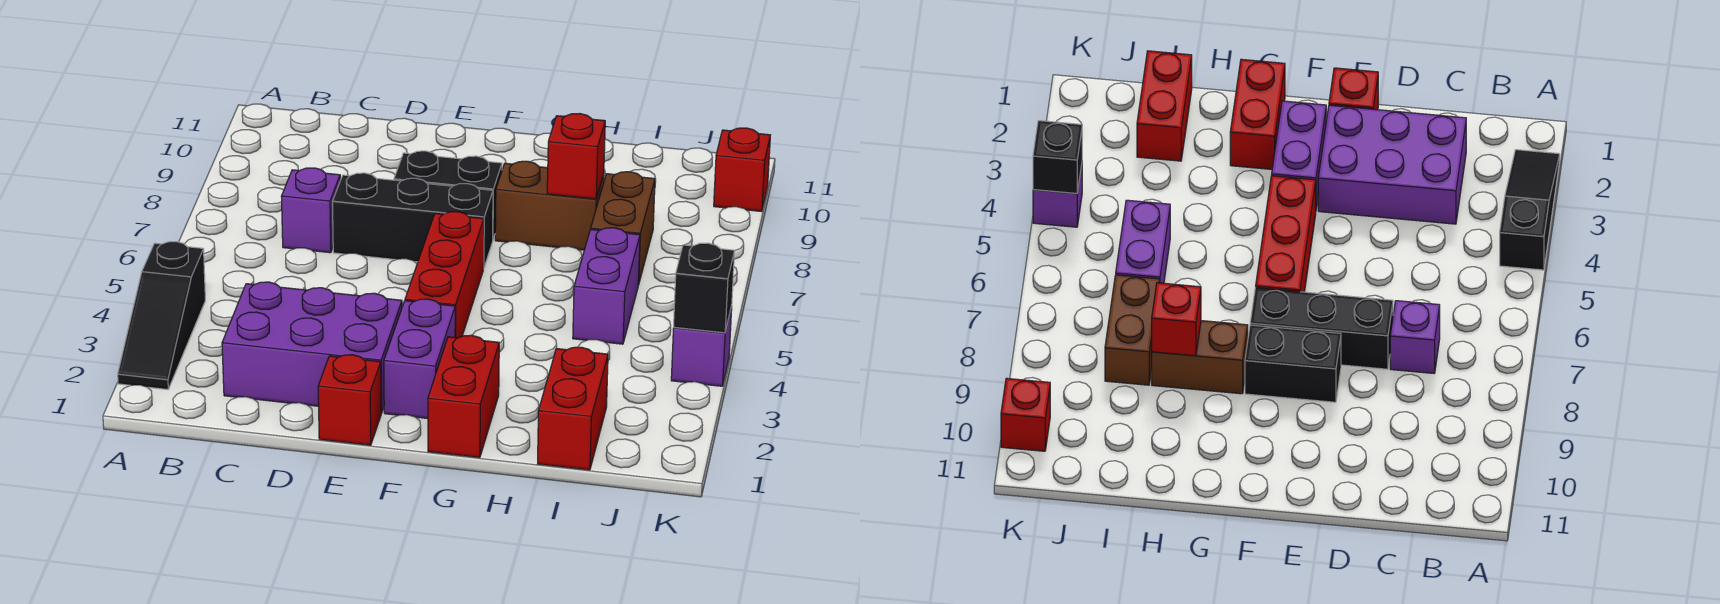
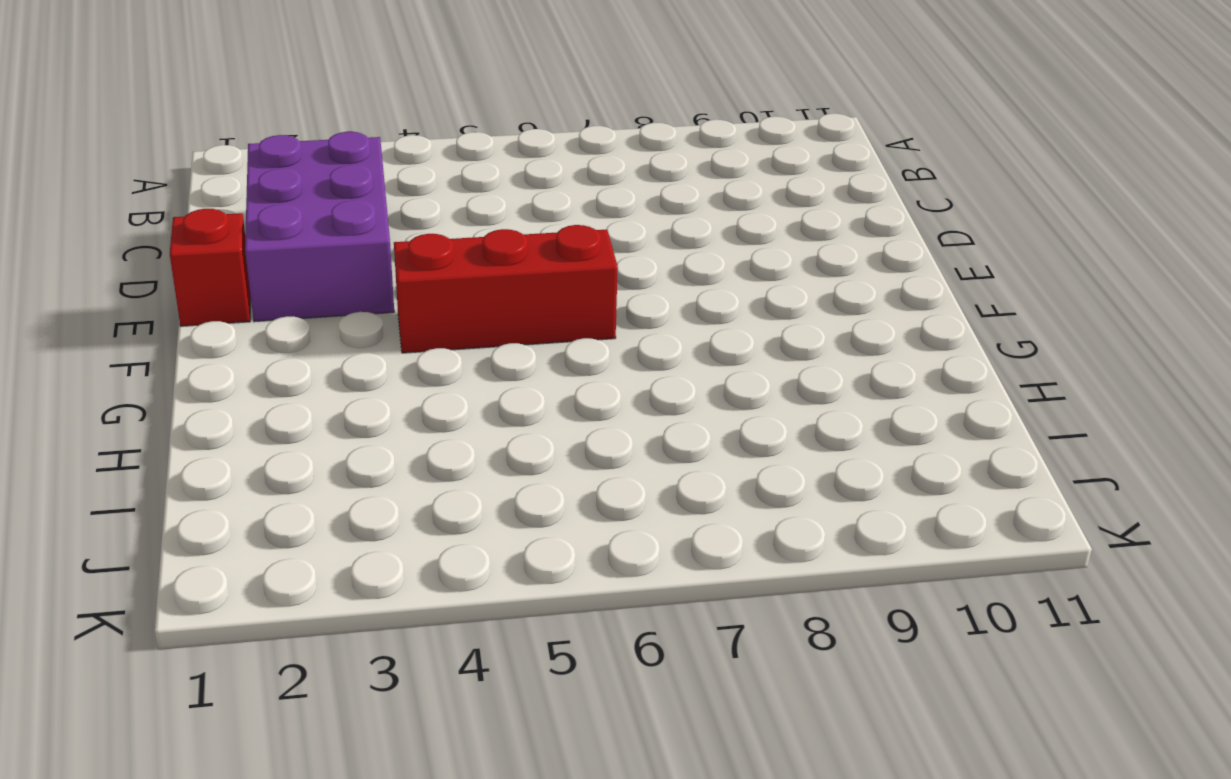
none -> black slope A2:A4 level 1 top 4
none -> purple brick C7 level 1
none -> black brick D7:F7 level 1

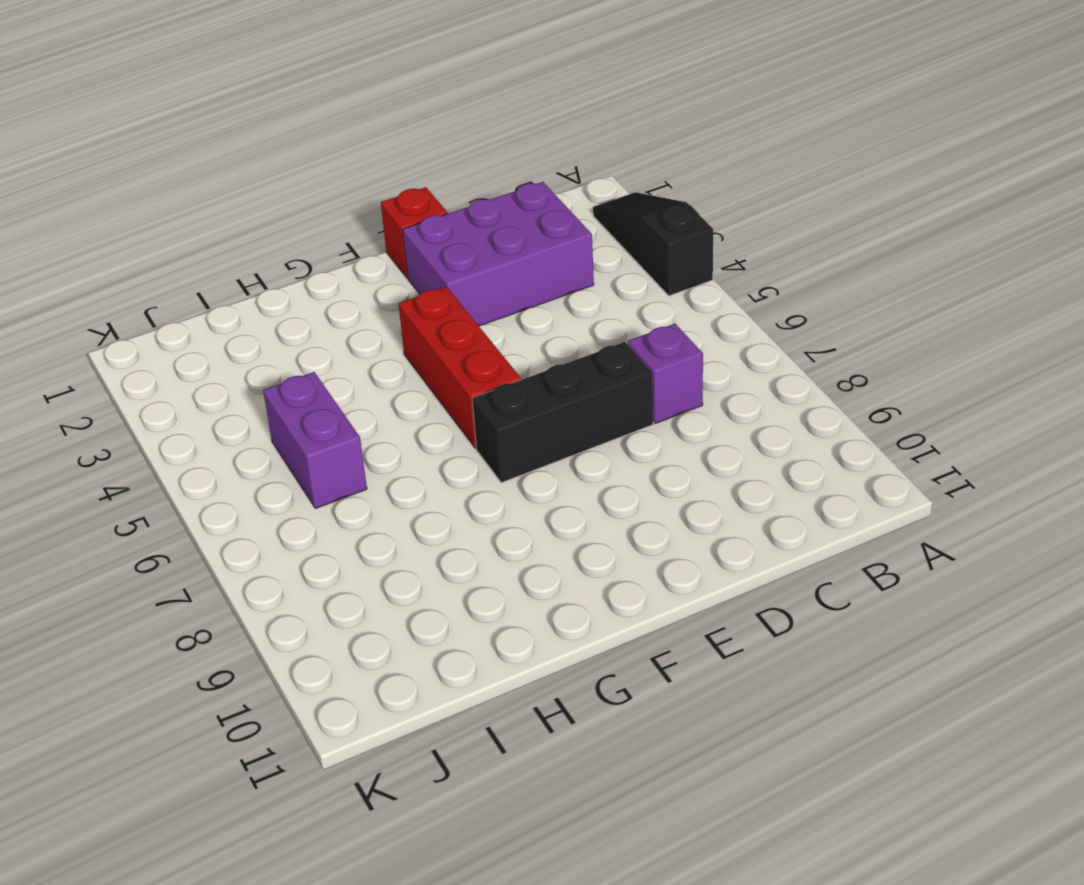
none -> black brick E8:F8 level 1
none -> purple brick F2:F3 level 1
none -> red brick G1:G2 level 1

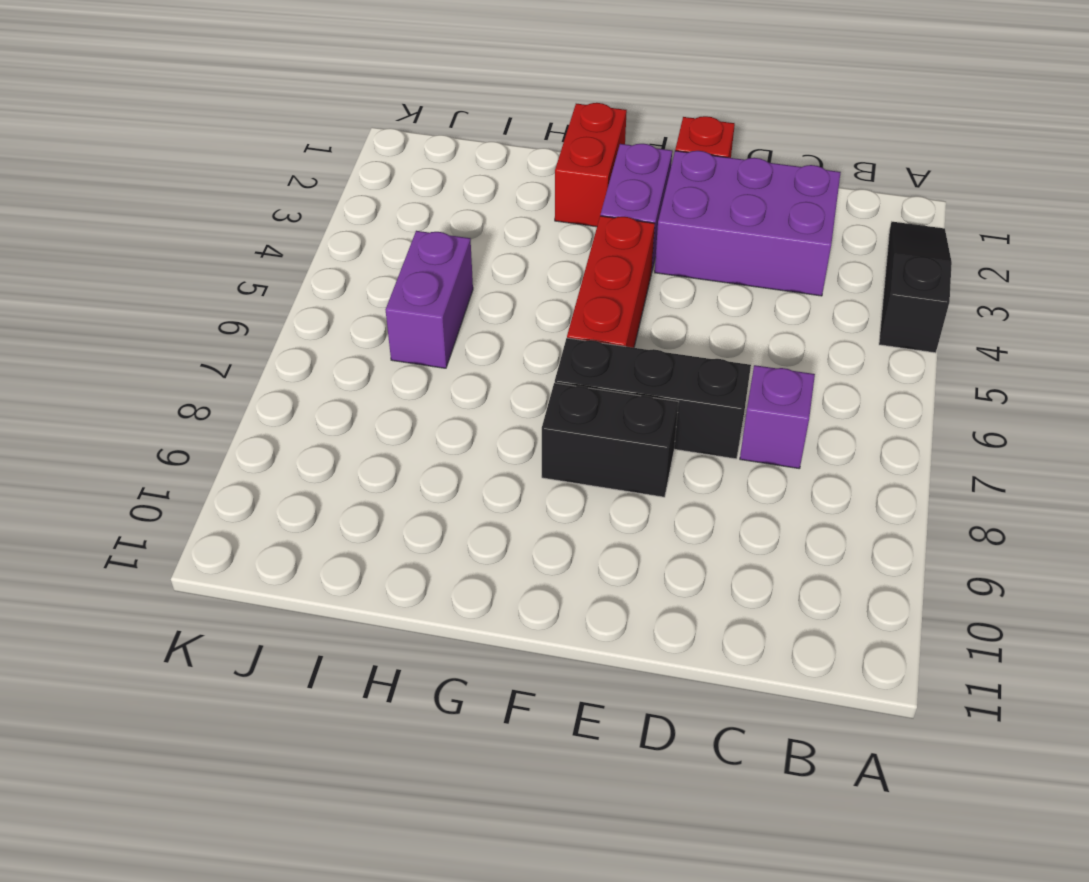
none -> brown brick G8:H8 level 1
none -> red brick I1:I2 level 1
none -> brown brick I7:I8 level 1

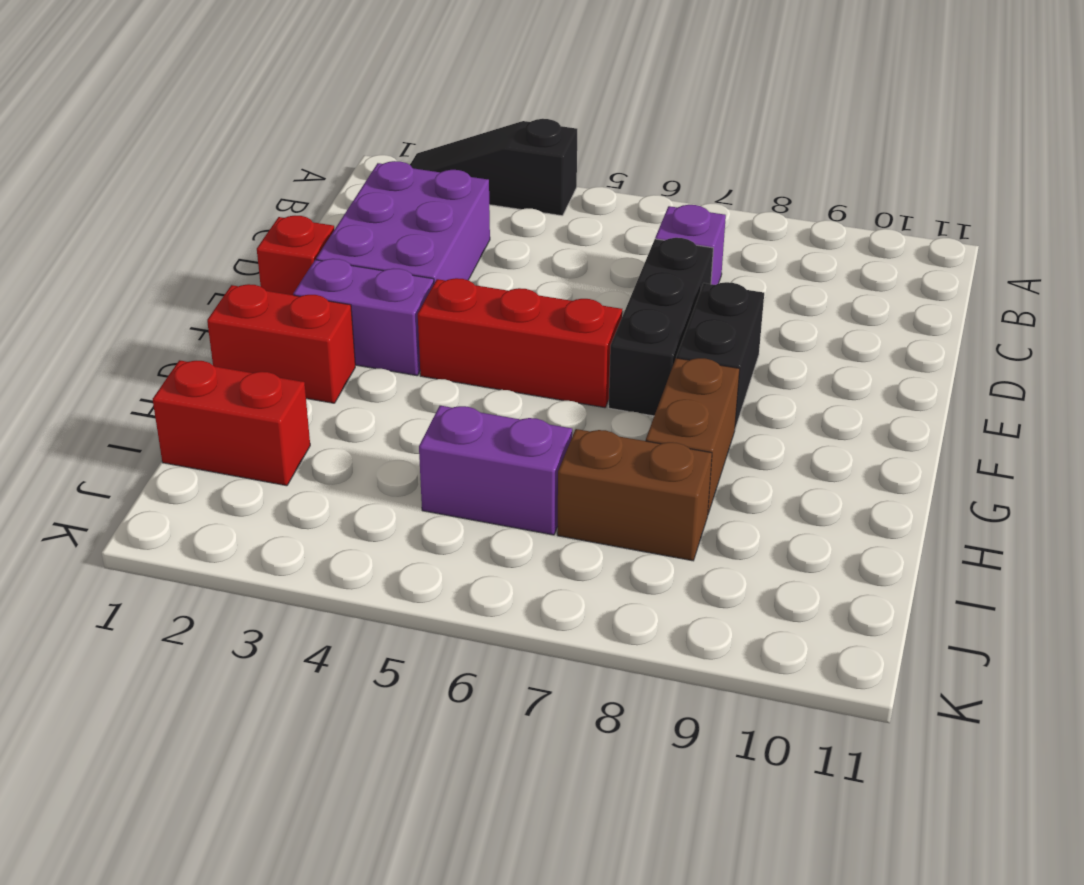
none -> purple brick K4 level 1
none -> red brick K10 level 1
none -> red brick H8 level 2

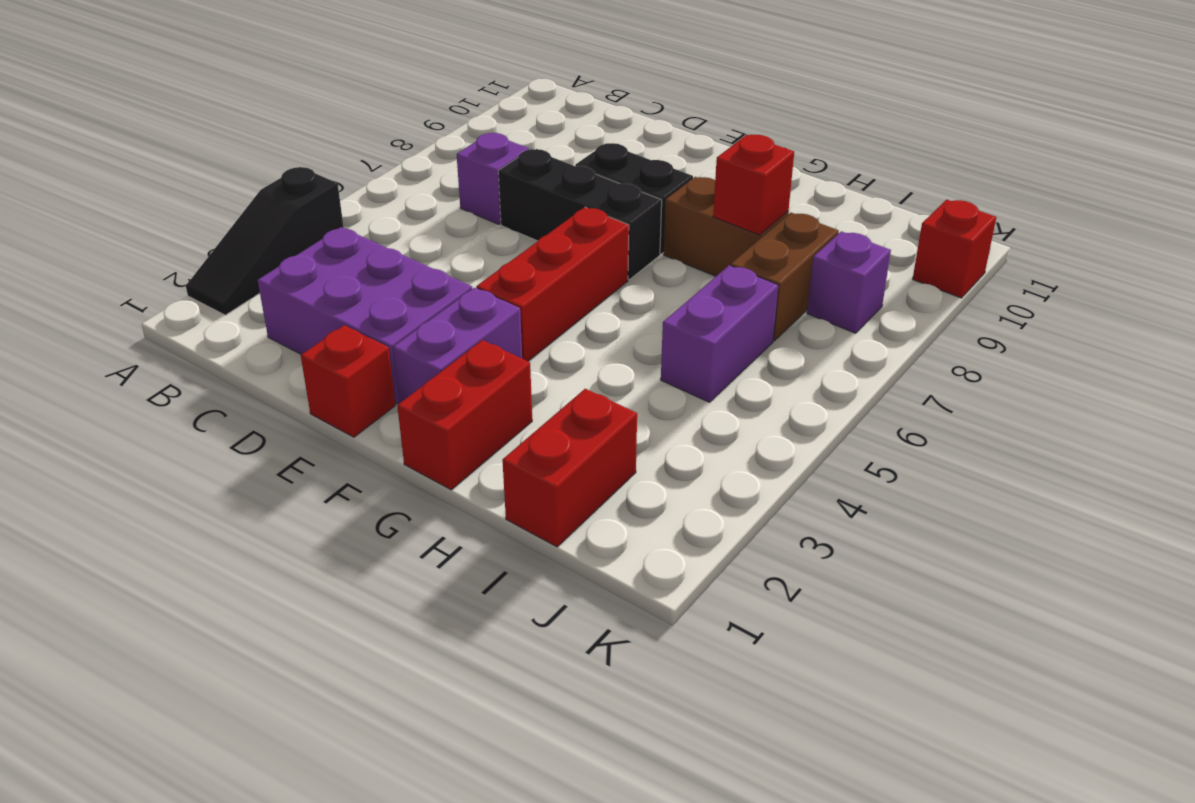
purple brick J8 level 1 -> purple brick K4 level 1
none -> black brick K4 level 2

